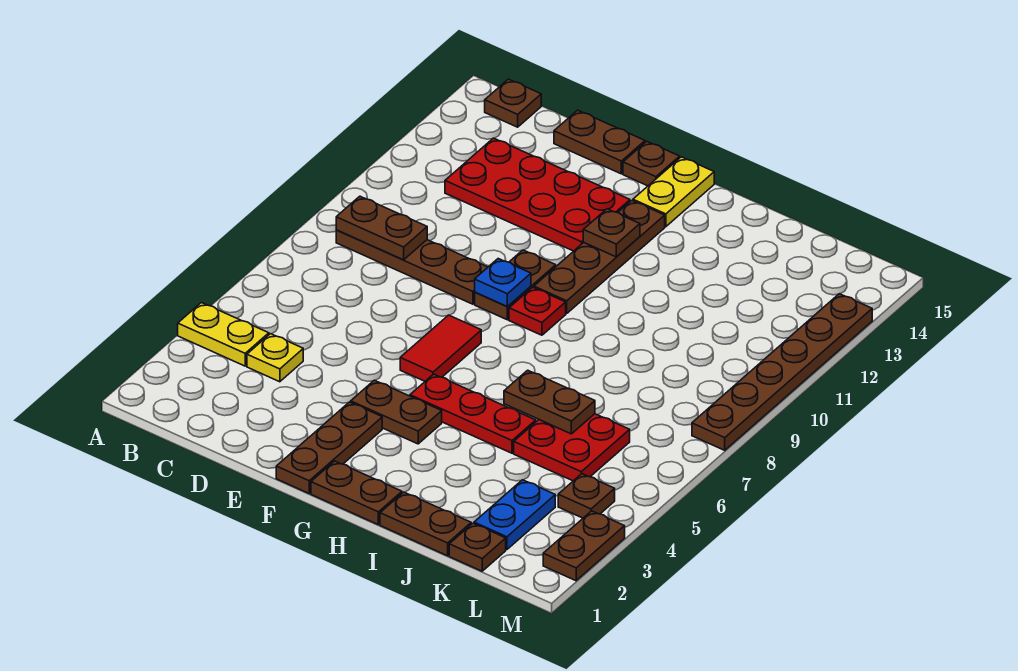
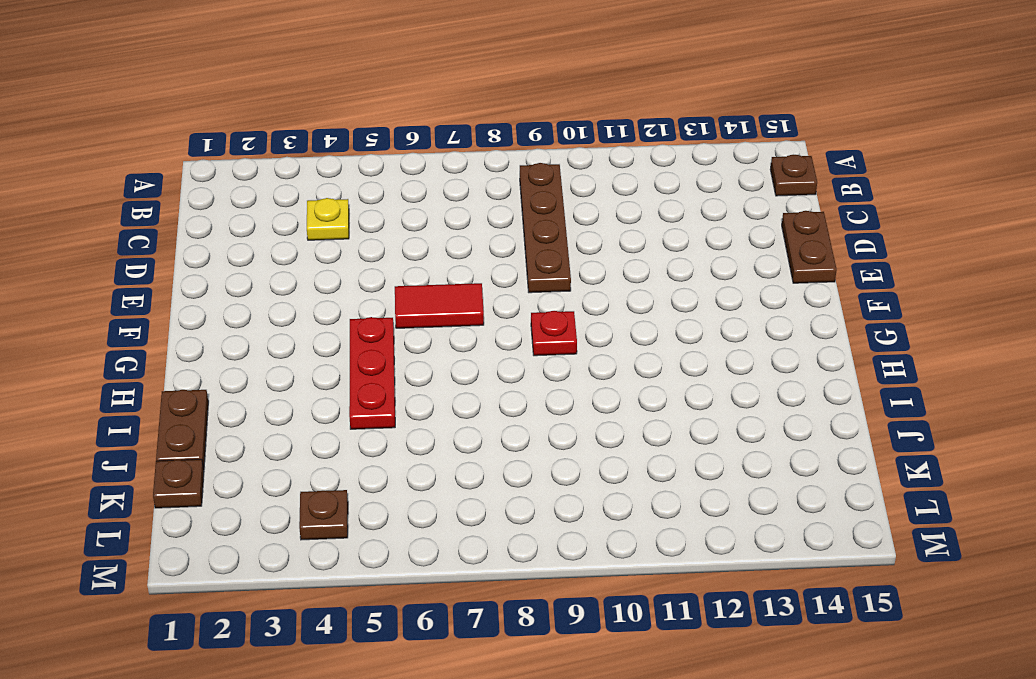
none -> yellow plate A4:B4 level 1
none -> red plate C12:F13 level 1
none -> brown plate F1:F3 level 1

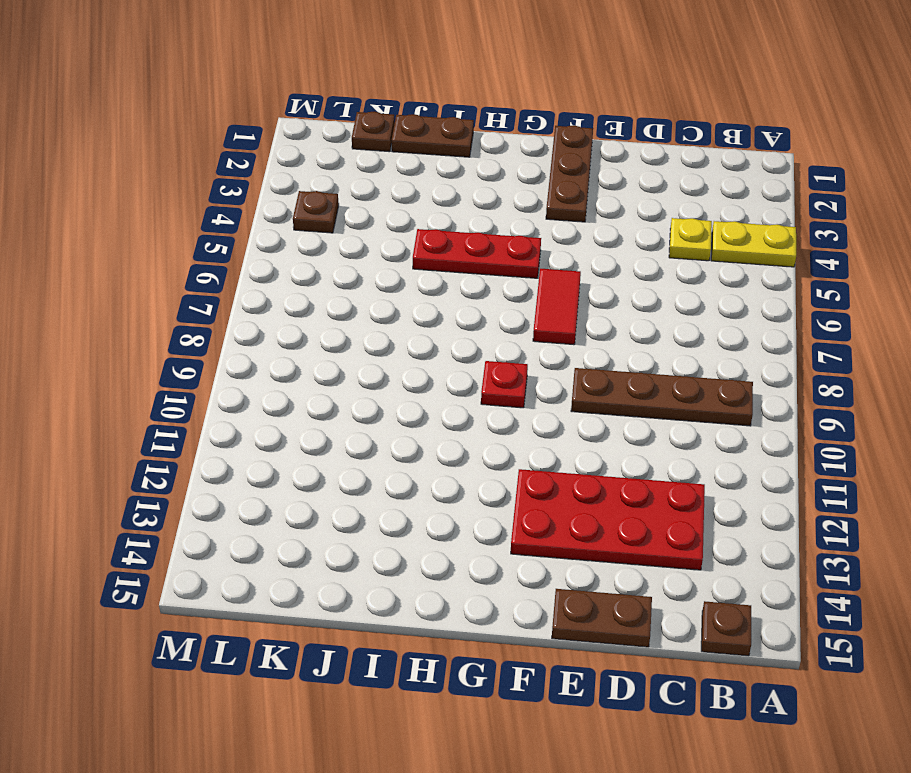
none -> brown plate F4:G4 level 1
none -> brown plate F9:F10 level 1
none -> brown plate F15 level 1

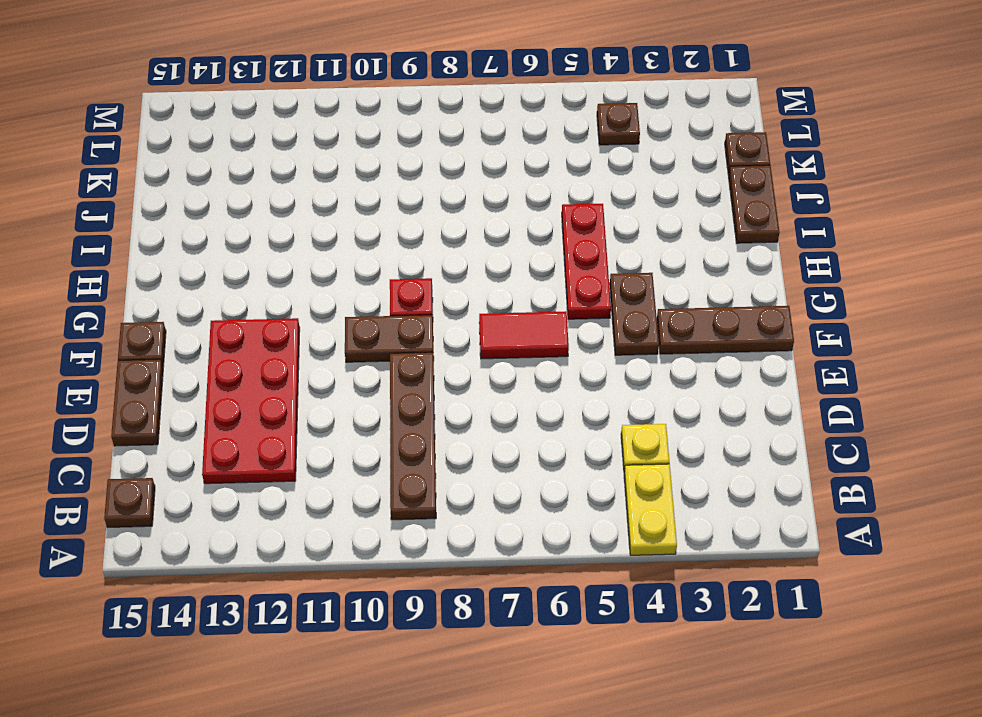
none -> brown plate G1:H1 level 1
none -> brown plate G10:G13 level 1
none -> yellow plate G14:G15 level 1

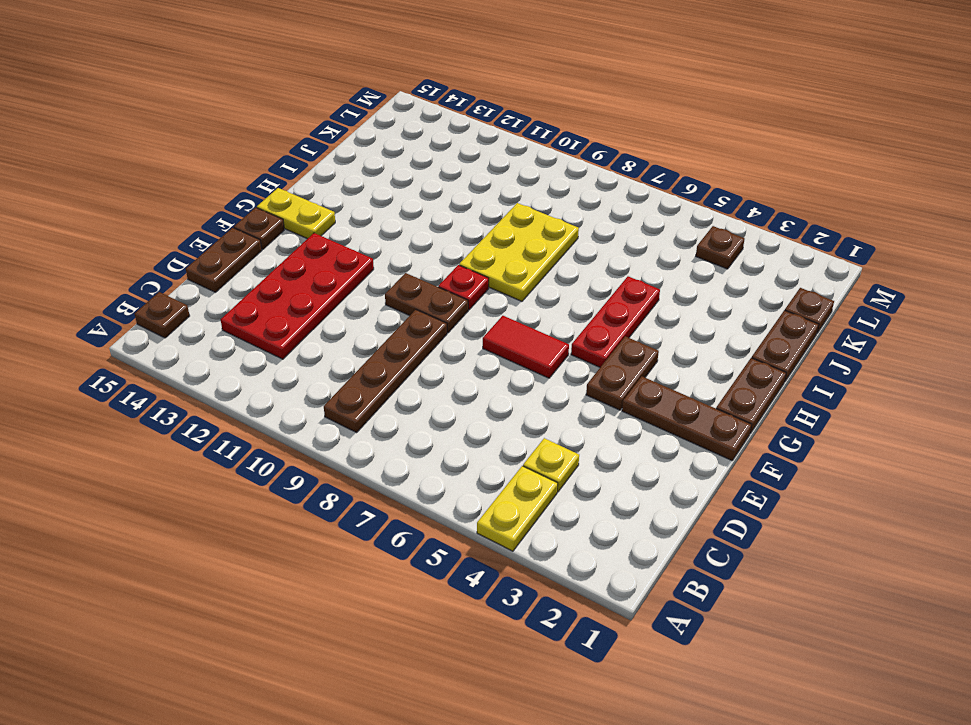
yellow plate H8:J9 level 1 -> none
none -> brown plate G10:G13 level 1
none -> red plate J5:K6 level 1
none -> blue plate K2:K3 level 1

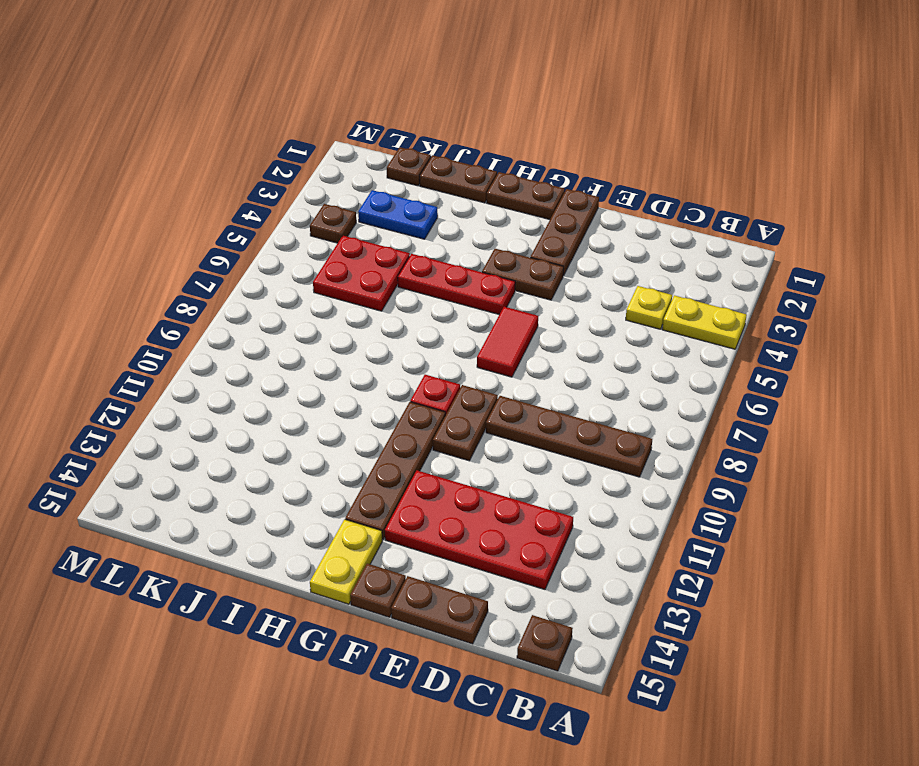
blue plate J3:K3 level 1 -> blue plate K2:K3 level 1
none -> brown plate M2:M3 level 1
none -> brown plate M8:M13 level 1
none -> brown plate B9:C9 level 2

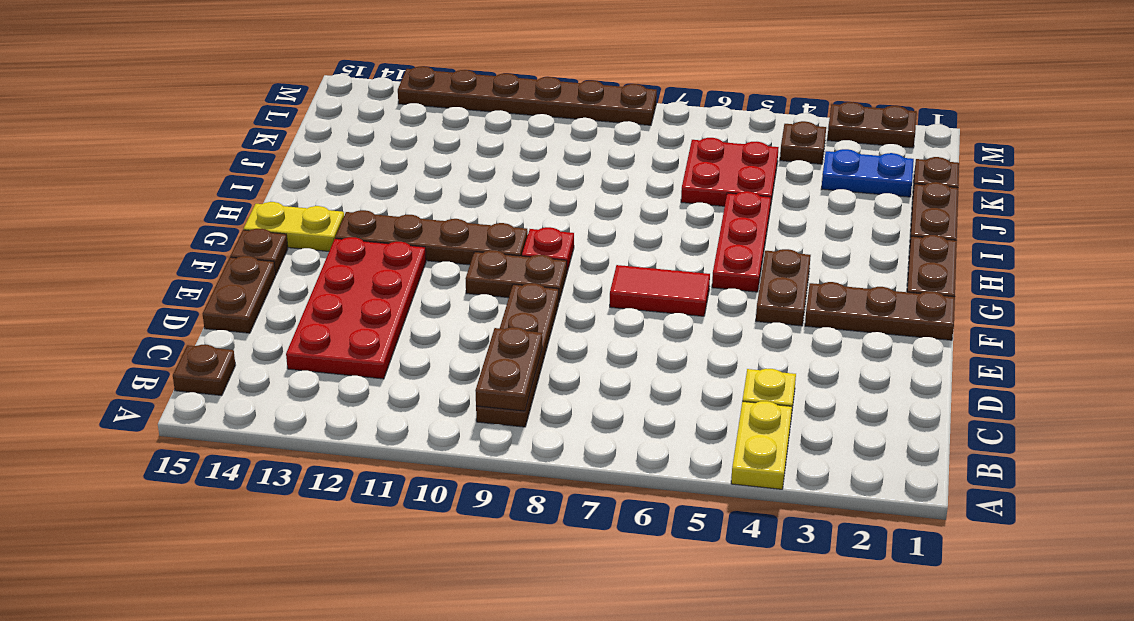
none -> blue plate F9 level 2
none -> brown plate G12 level 2
none -> brown plate I6:J6 level 2

